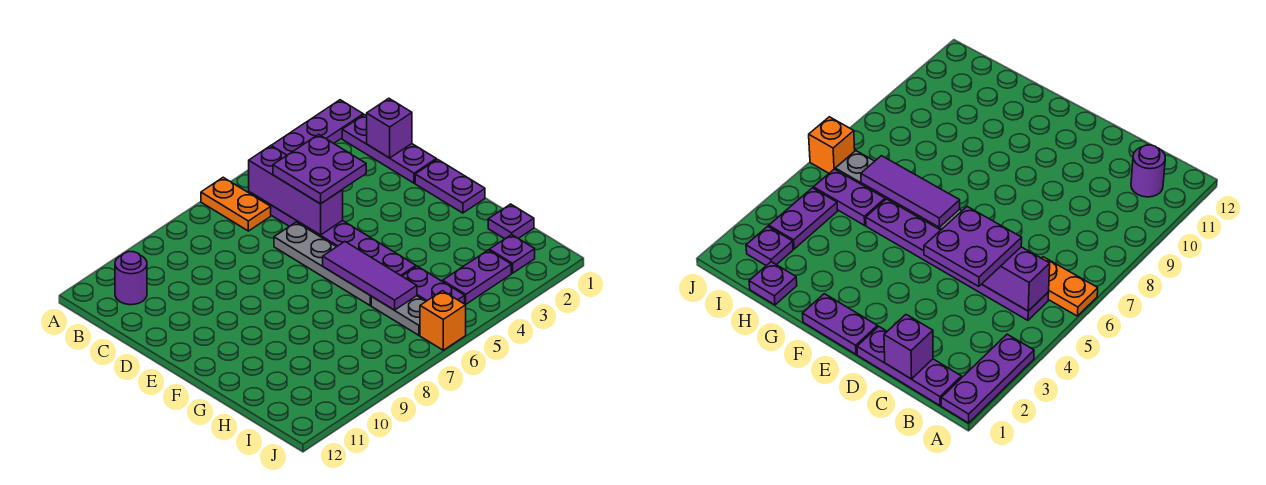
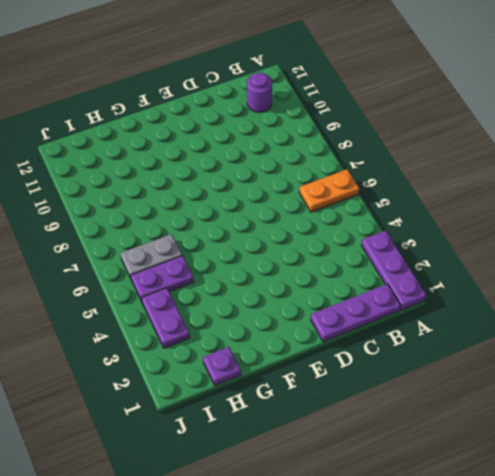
none -> purple plate B5:G5 level 1
none -> grey plate D6:G6 level 1
none -> purple plate E1:F1 level 1

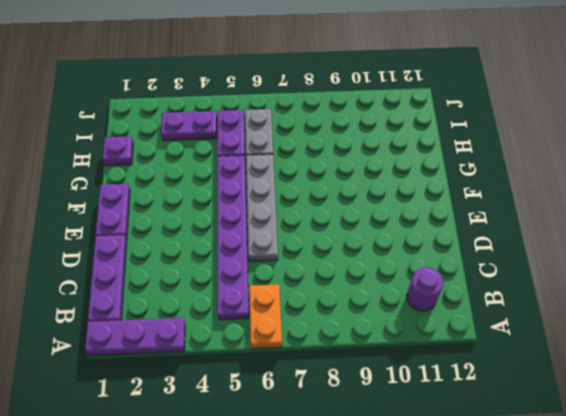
none -> purple plate I2 level 1
none -> orange brick J6 level 1
none -> purple brick B5:D5 level 2

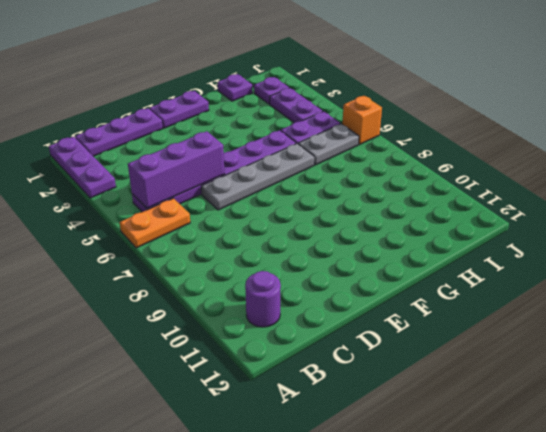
none -> purple brick C1 level 2
none -> purple tile F6:H6 level 2
none -> purple plate C4:D5 level 3

